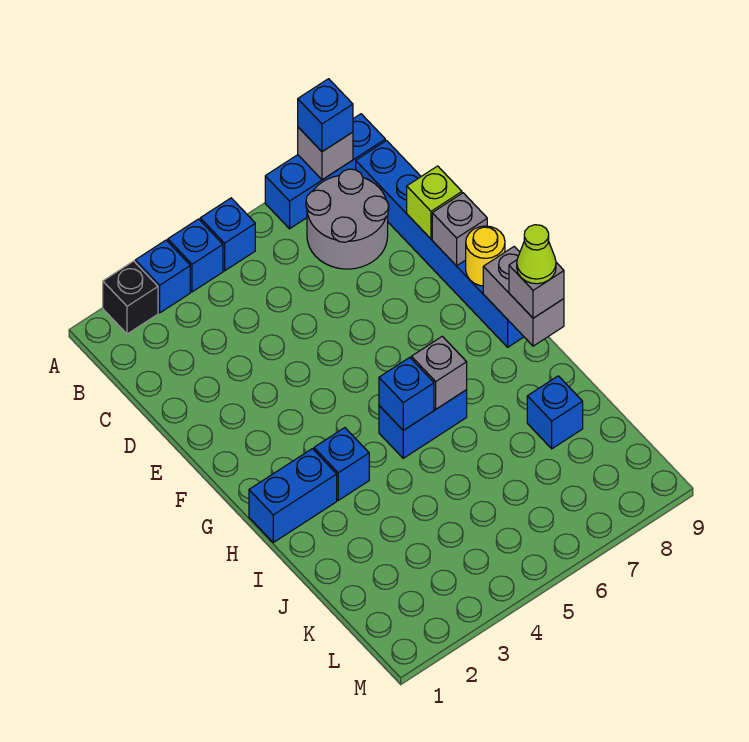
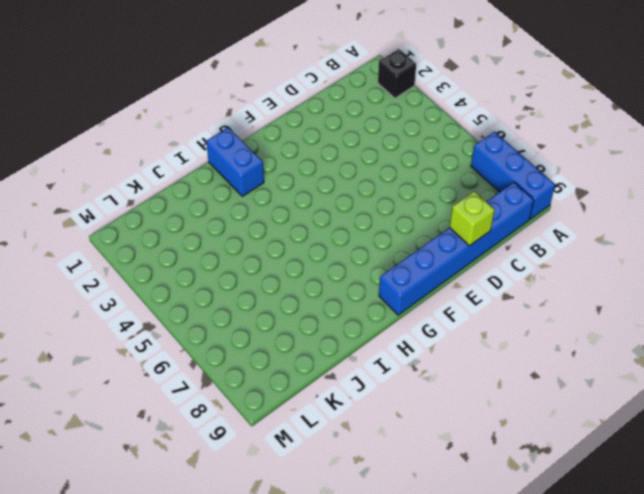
none -> blue brick A3 level 1
none -> blue brick A4 level 1
none -> blue brick A5 level 1

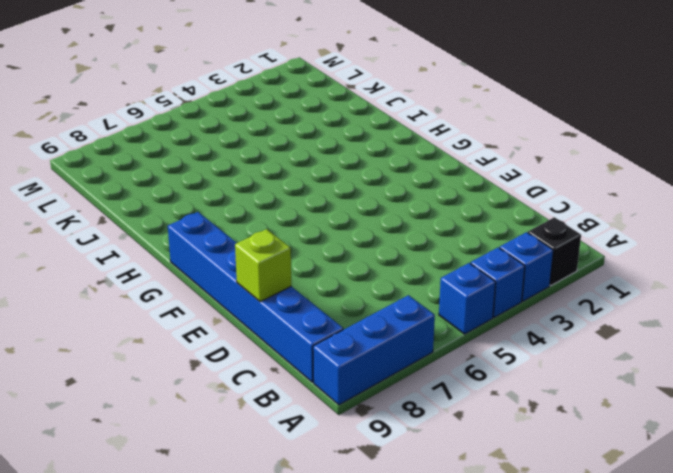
none -> grey round brick B7:C8 level 1
none -> blue brick H1:H2 level 1
none -> blue brick H3 level 1

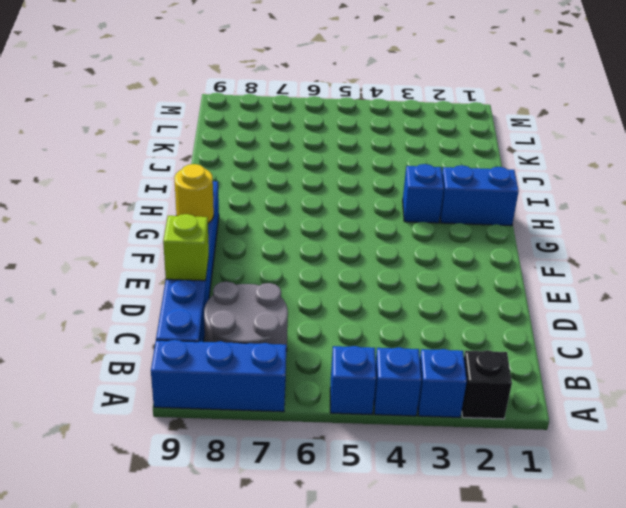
none -> blue brick H5:H6 level 1
none -> blue brick J8 level 1
none -> grey brick A8 level 2

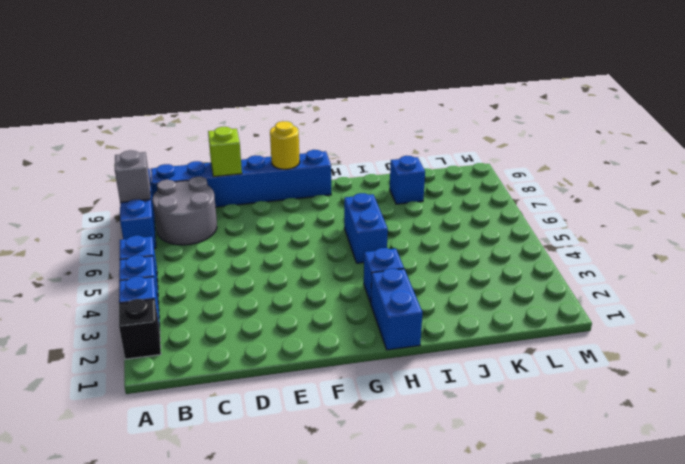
none -> grey brick E9 level 2
none -> grey brick G9:H9 level 2
none -> blue brick H5 level 2

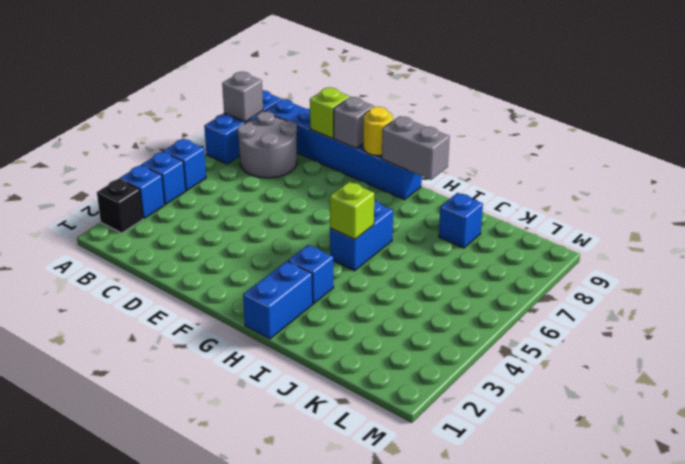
lime brick H5 level 2 -> blue brick H5 level 2
none -> grey brick H6 level 2
none -> blue brick A8 level 3
none -> grey brick H9 level 3

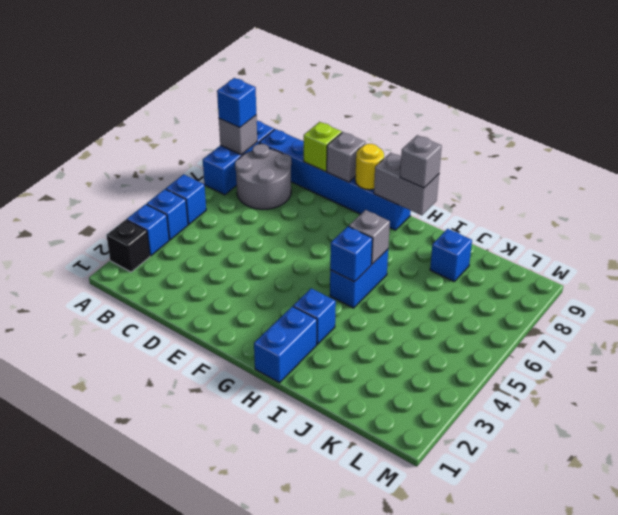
none -> lime cone H9 level 4

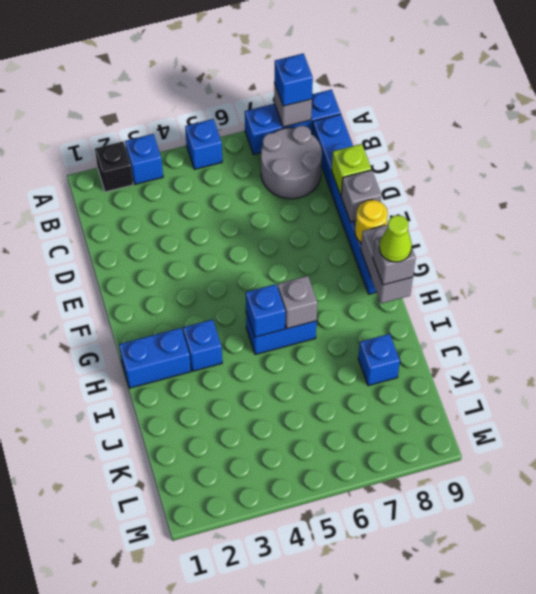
none -> blue brick A4 level 1

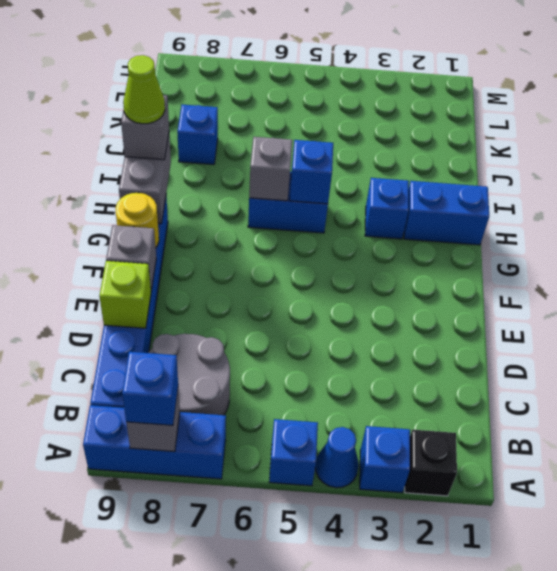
blue cone A4 level 1 -> blue brick A4 level 1

